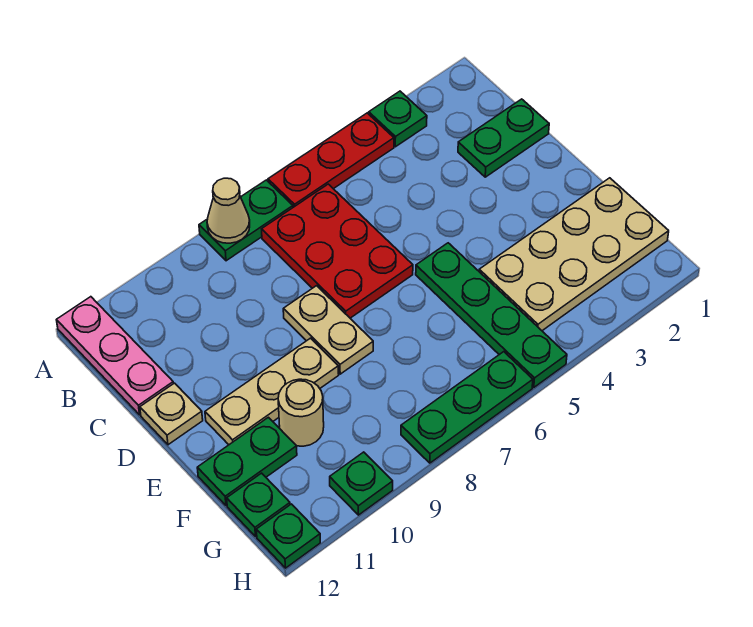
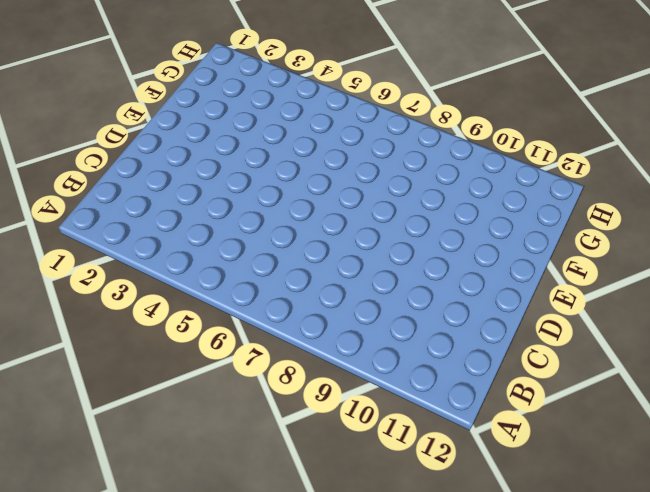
none -> green plate A3 level 1
none -> red plate A4:A6 level 1
none -> green plate A7:A8 level 1

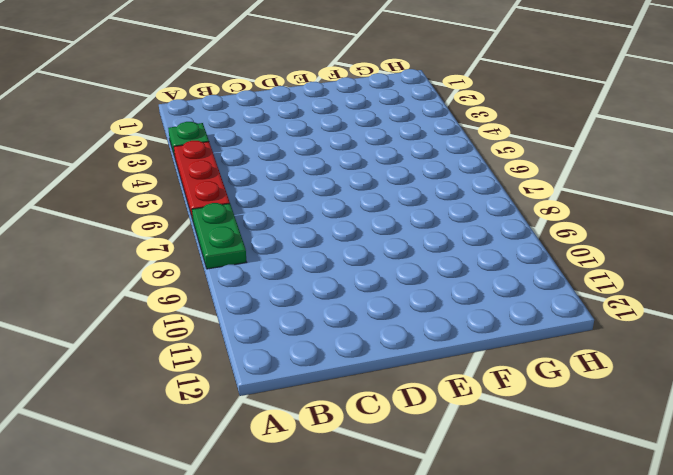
none -> pink plate A12:C12 level 1
none -> red plate B6:D7 level 1
none -> green plate C1:C2 level 1

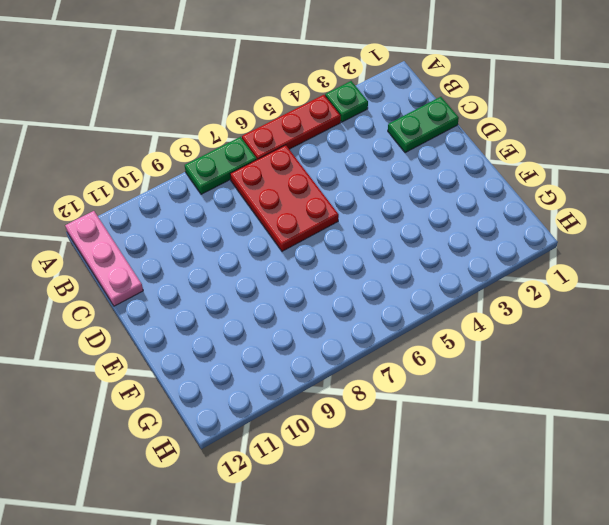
none -> tan plate D8:E8 level 1
none -> tan plate D12 level 1
none -> green plate E5:H5 level 1

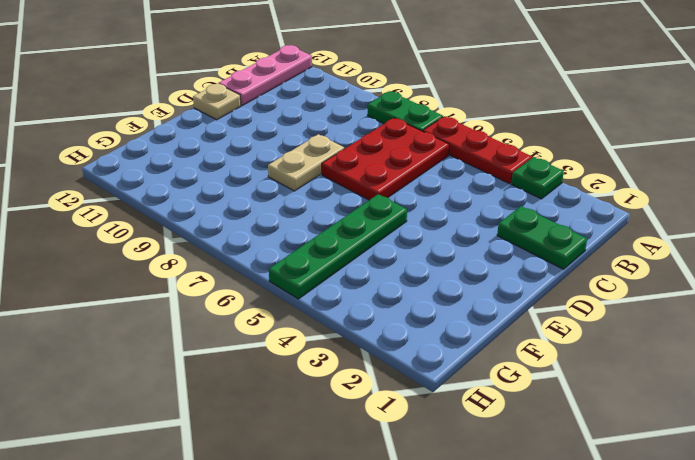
none -> tan plate E9:E11 level 1
none -> tan plate F1:G4 level 1
none -> tan round brick F10 level 1

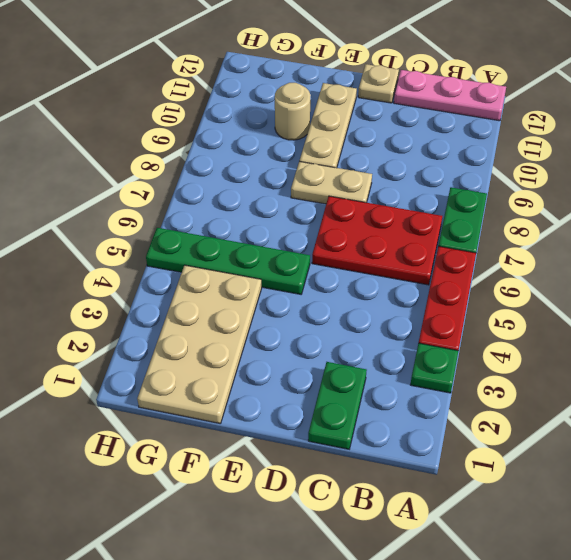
none -> green plate F11:F12 level 1
none -> green plate G12 level 1
none -> green plate H6:H8 level 1

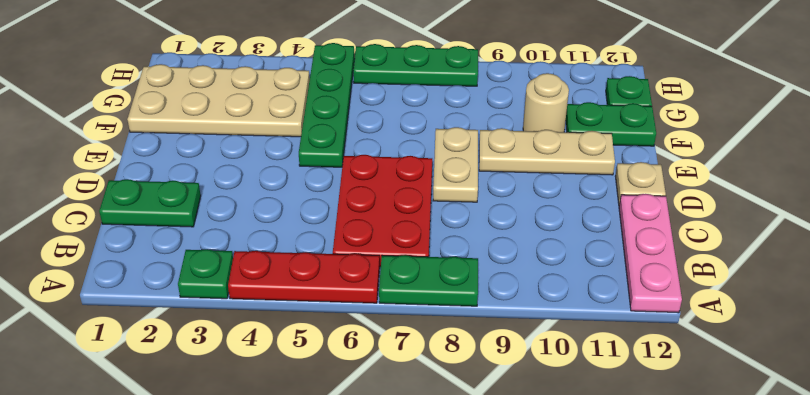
none -> green plate H10 level 1
none -> green plate H12 level 1
none -> tan cone A8 level 2

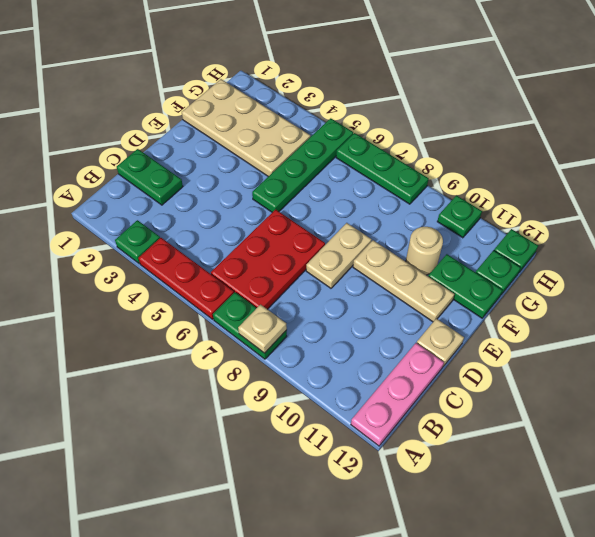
tan plate A8 level 2 -> tan cone A8 level 2

